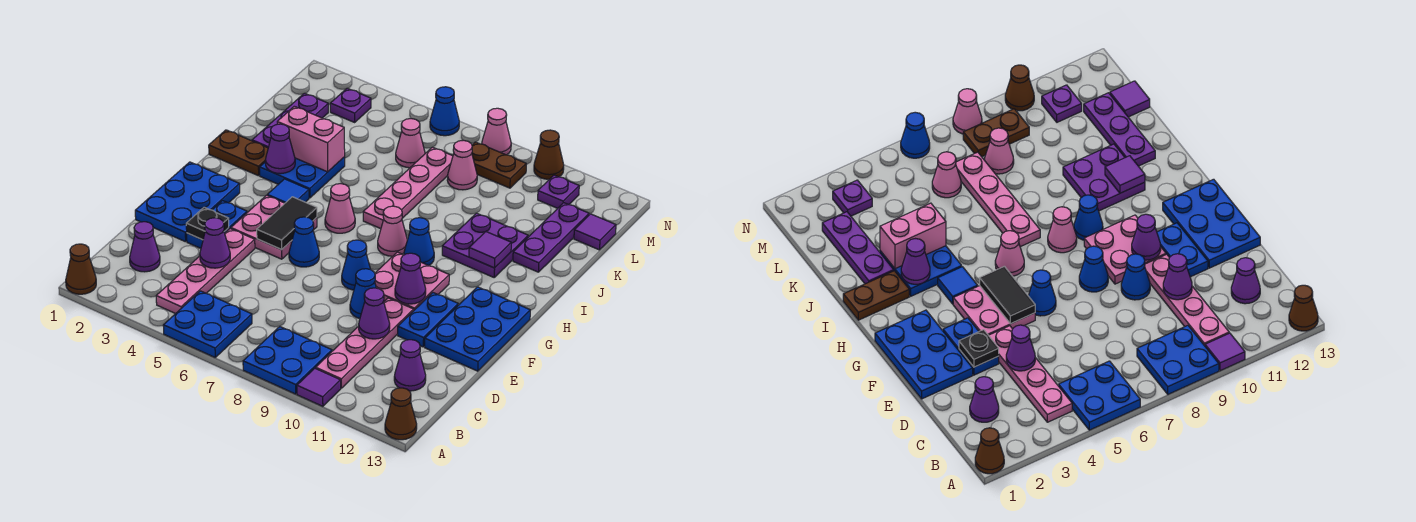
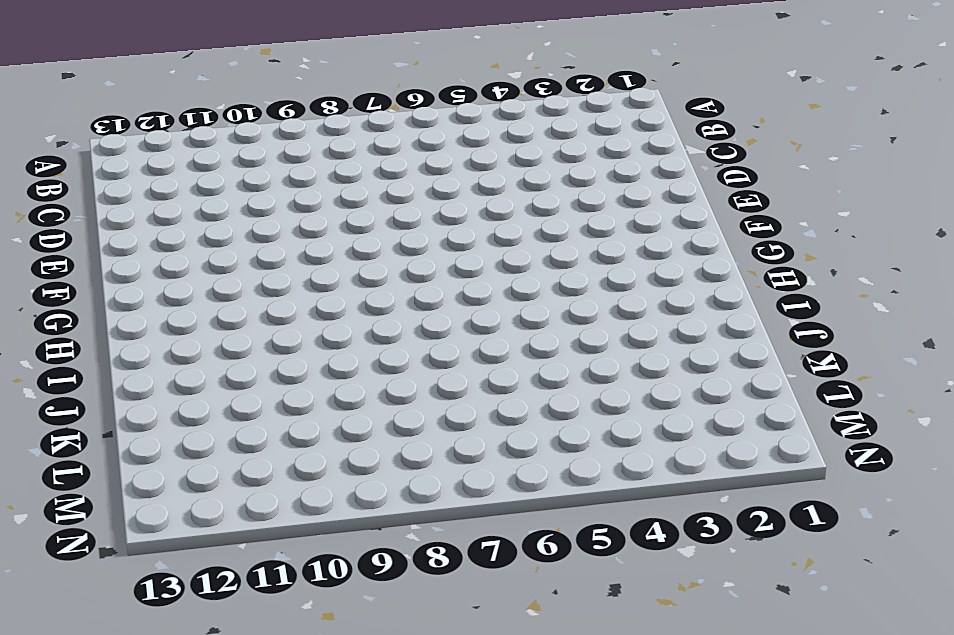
none -> brown cone A1 level 1
none -> blue plate A5:B6 level 1
none -> blue plate A8:B9 level 1
none -> purple tile A10 level 1

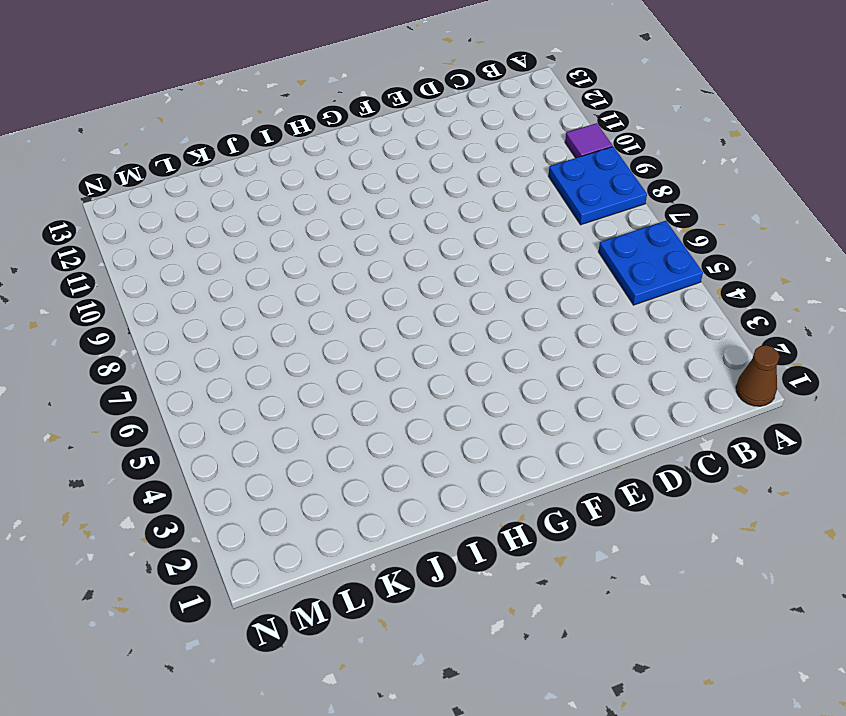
none -> brown cone A13 level 1
none -> pink plate B4:E4 level 1
none -> pink plate B10:E10 level 1
none -> purple cone C2 level 1

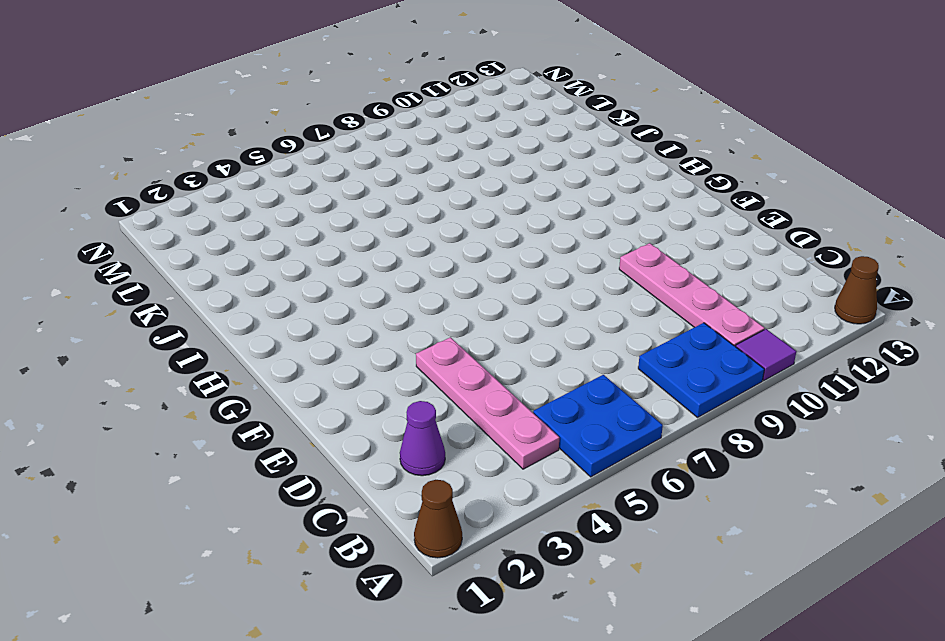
none -> purple cone C12 level 1
none -> blue plate E1:G2 level 1
none -> blue plate E3:F3 level 1
none -> blue cone E9 level 1

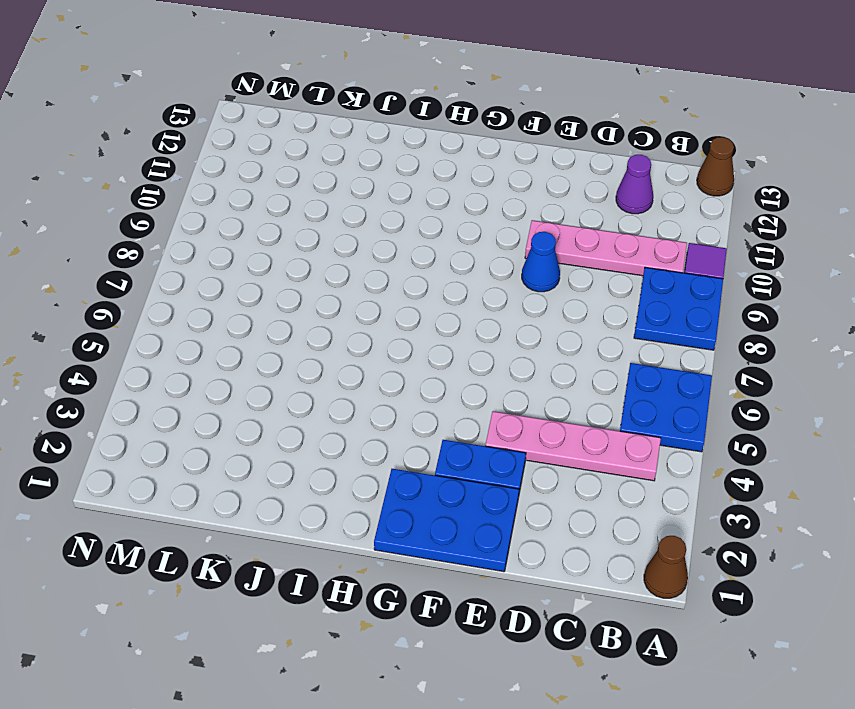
none -> purple cone C2 level 1
none -> blue plate E11:F11 level 1
none -> blue plate E12:G13 level 1
none -> pink plate F4:G5 level 1

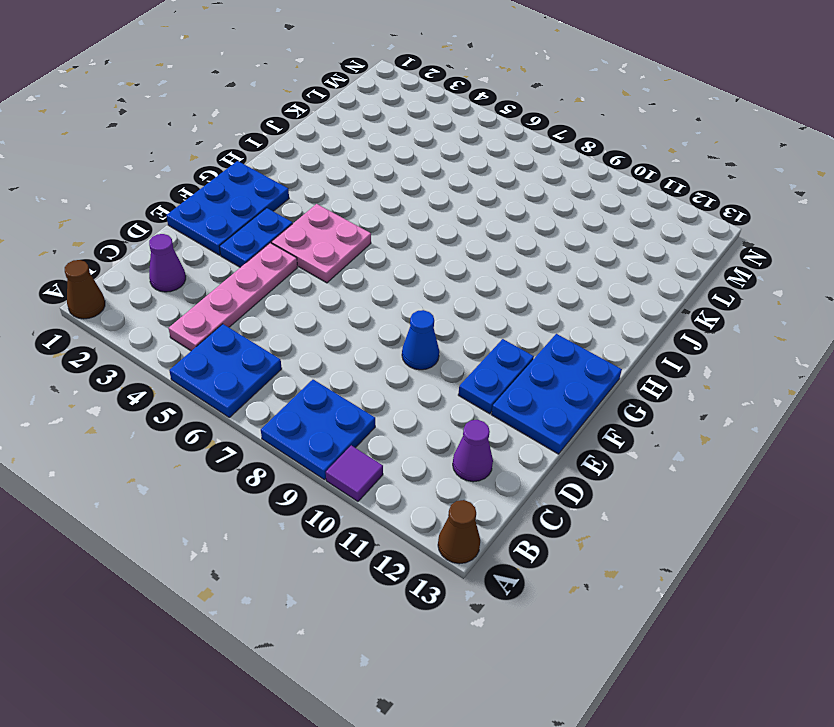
none -> pink plate B10:E10 level 1
none -> blue cone F6 level 1
none -> blue cone F8 level 1
none -> pink plate F9:G10 level 1

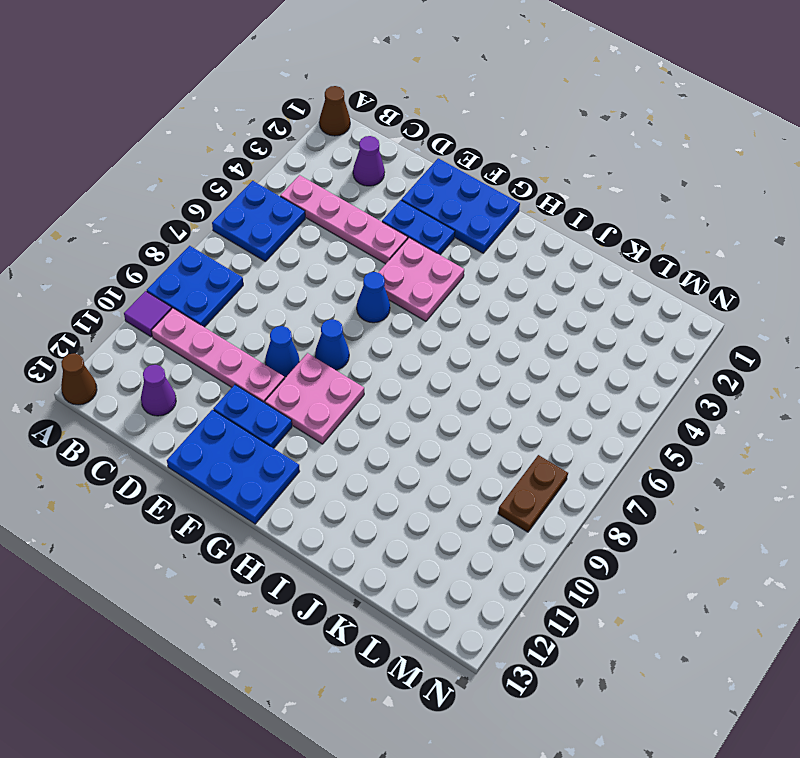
none -> blue tile H4 level 1
none -> pink cone H6 level 1
none -> pink cone H8 level 1
none -> blue cone H9 level 1

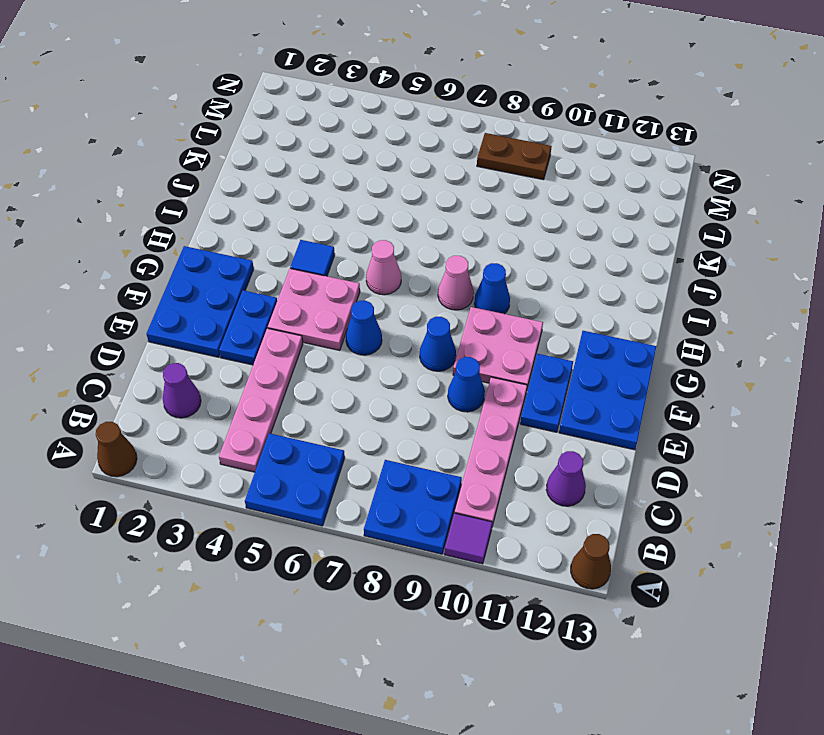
none -> brown plate I1:I2 level 1
none -> blue plate I3:J4 level 1
none -> pink plate I7:L7 level 1
none -> purple plate I10:J11 level 1

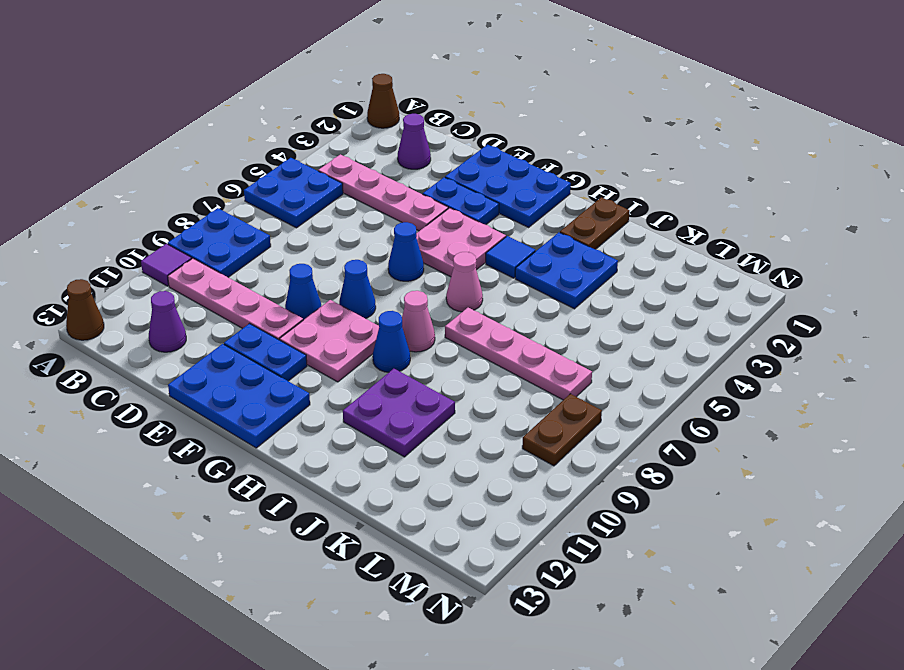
none -> purple plate J2:L2 level 1
none -> purple plate J12:L12 level 1
none -> pink cone L6 level 1
none -> pink cone L8 level 1

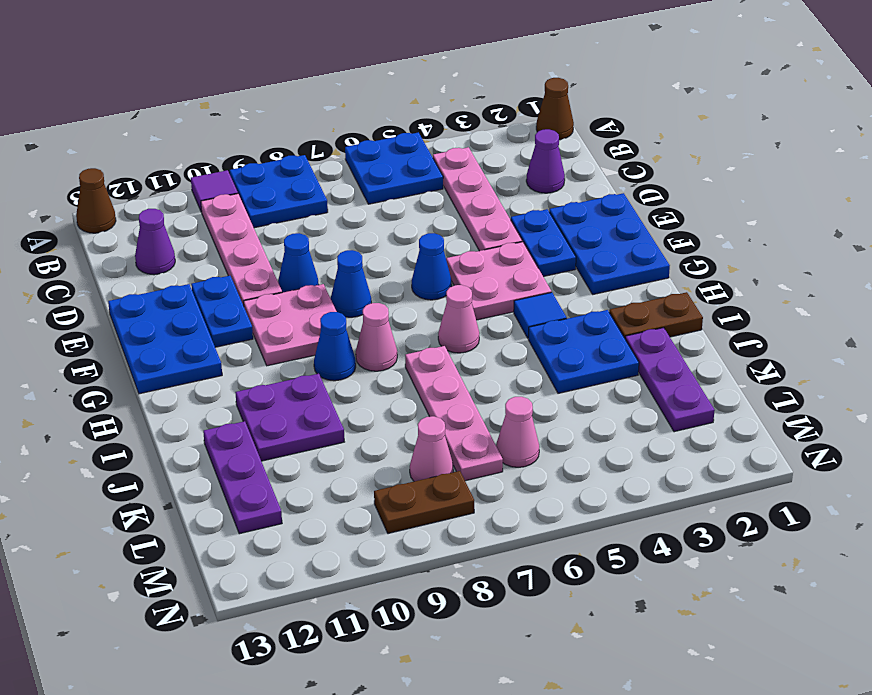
none -> purple tile L13 level 1
none -> purple plate M3 level 1
none -> purple plate M11 level 1
none -> blue cone N6 level 1

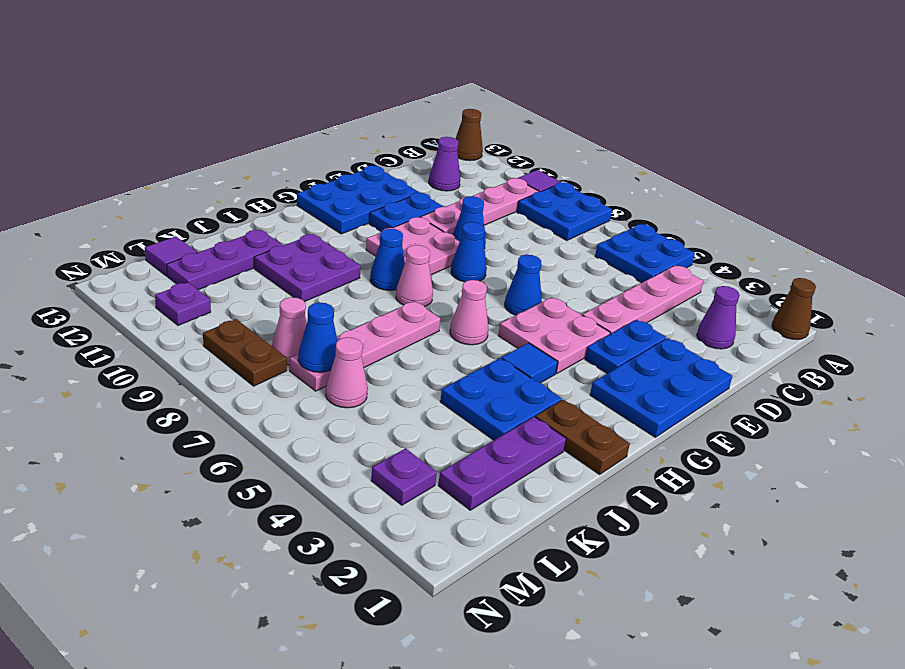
blue cone L7 level 2 -> blue cone N6 level 1
none -> pink cone N8 level 1
none -> brown cone N10 level 1
none -> purple cone D4 level 2
none -> purple cone D10 level 2

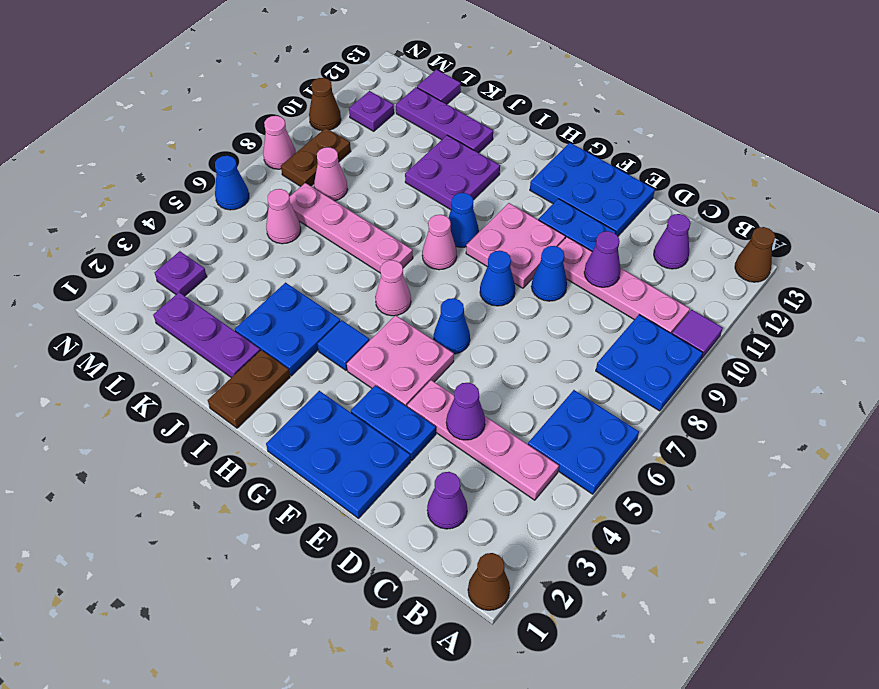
none -> black plate E3 level 2
none -> black tile F5:G5 level 2
none -> purple cone F10 level 2
none -> purple cone I3 level 2

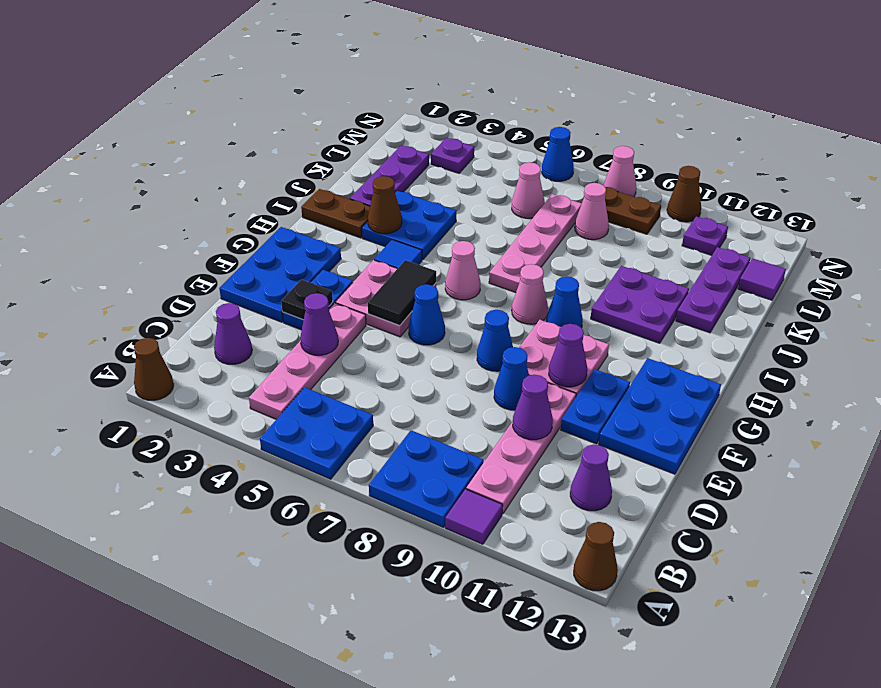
brown cone I3 level 2 -> purple cone I3 level 2
none -> purple tile I11 level 2
none -> pink brick J3:J4 level 2

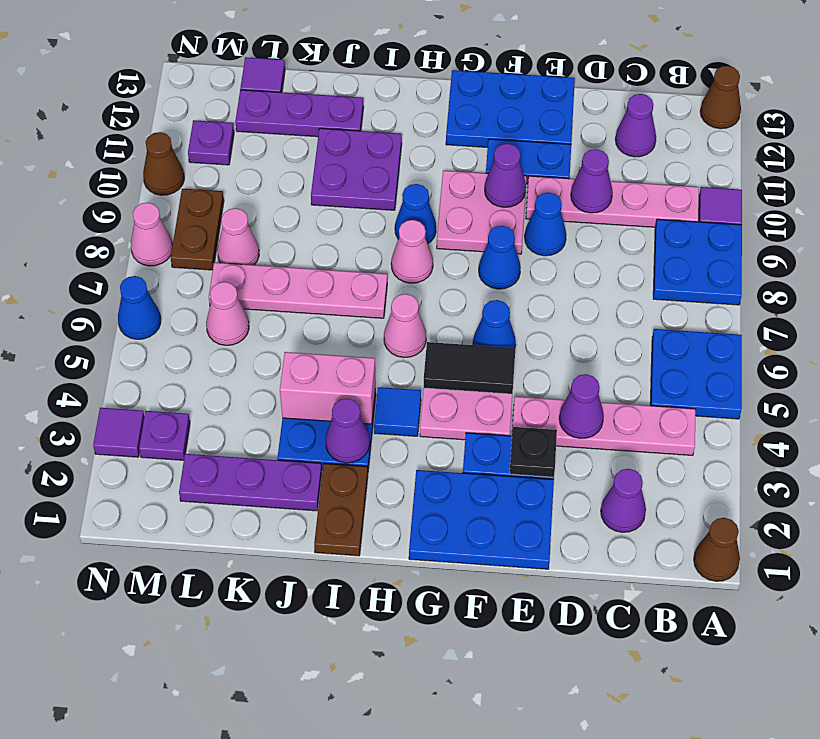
pink brick I4:J4 level 2 -> pink brick J3:J4 level 2
purple tile N3 level 1 -> purple tile I11 level 2

